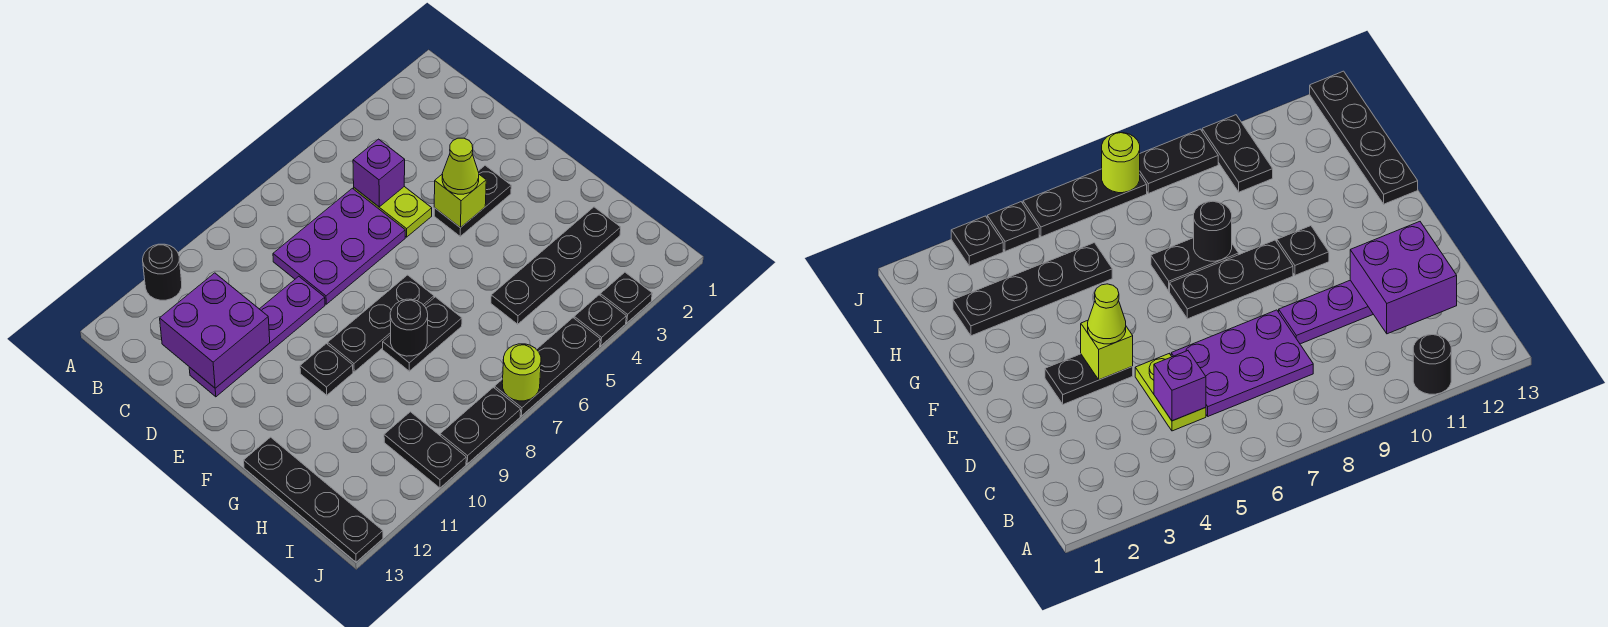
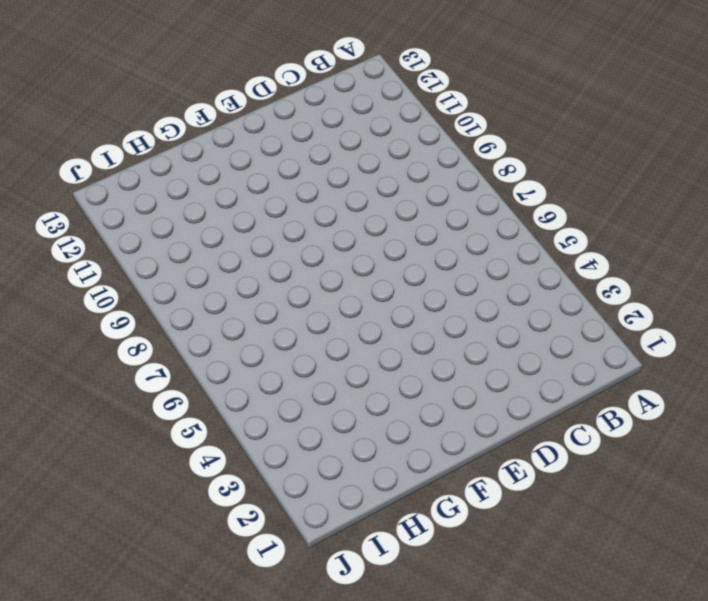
none -> black round brick A11 level 1
none -> lime plate C5:D5 level 1
none -> purple plate C6:D8 level 1

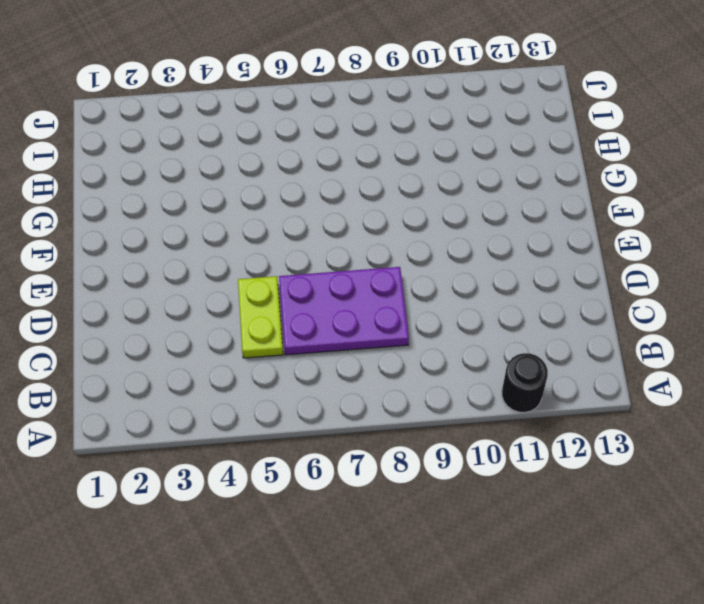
none -> purple plate D9:D12 level 1
none -> black plate E3:E4 level 1
none -> black plate F7:F9 level 1

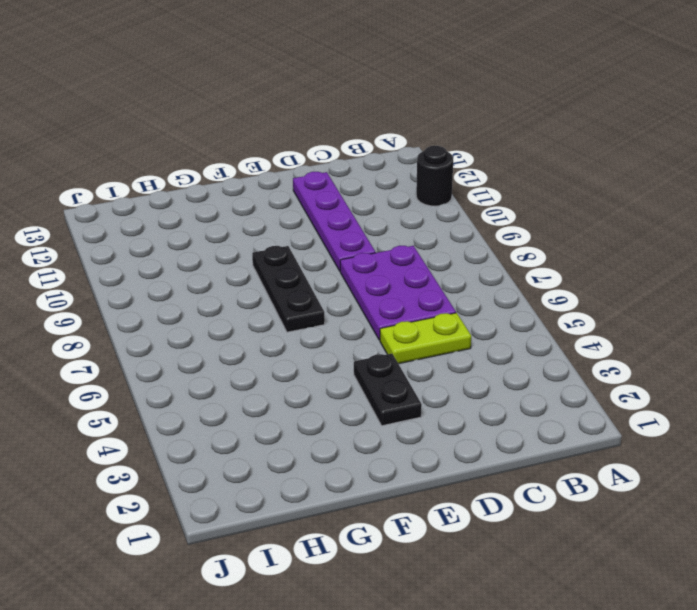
none -> black plate F10 level 1
none -> black plate G7:G8 level 1
none -> black plate G13:J13 level 1

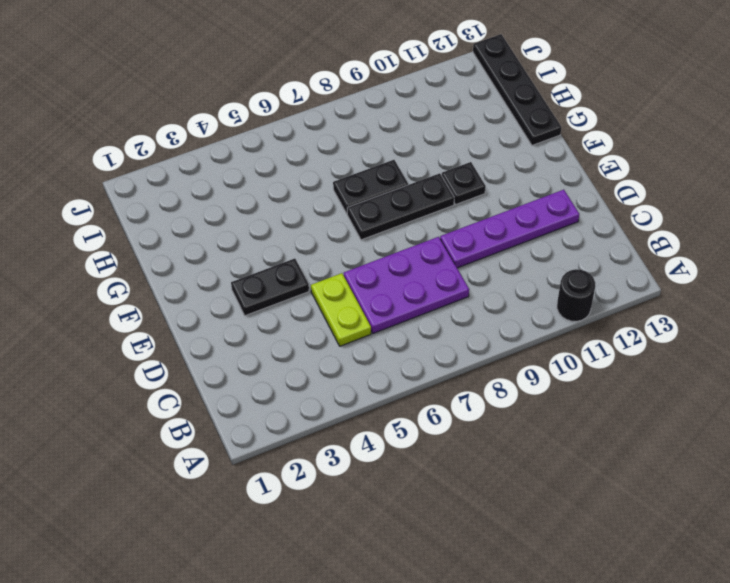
none -> black plate H2:H5 level 1
none -> black plate I10:J10 level 1
none -> black plate J3 level 1

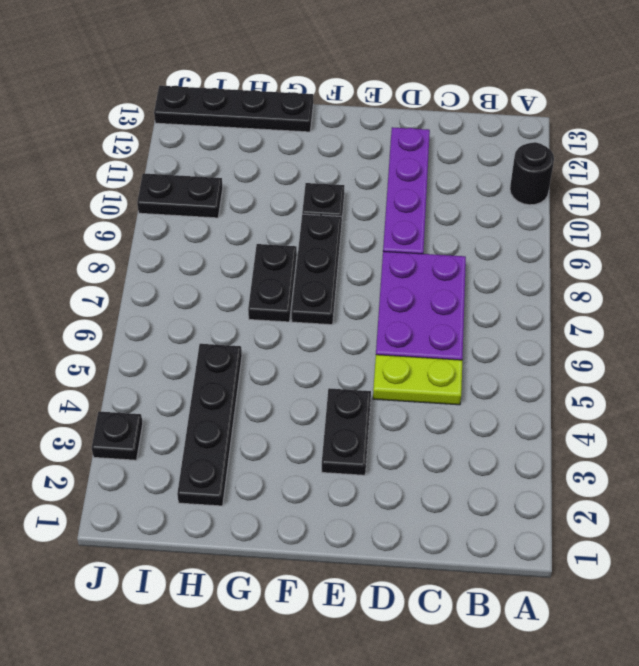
none -> black plate J4 level 1
none -> black plate J5:J7 level 1
none -> black plate J8:J9 level 1

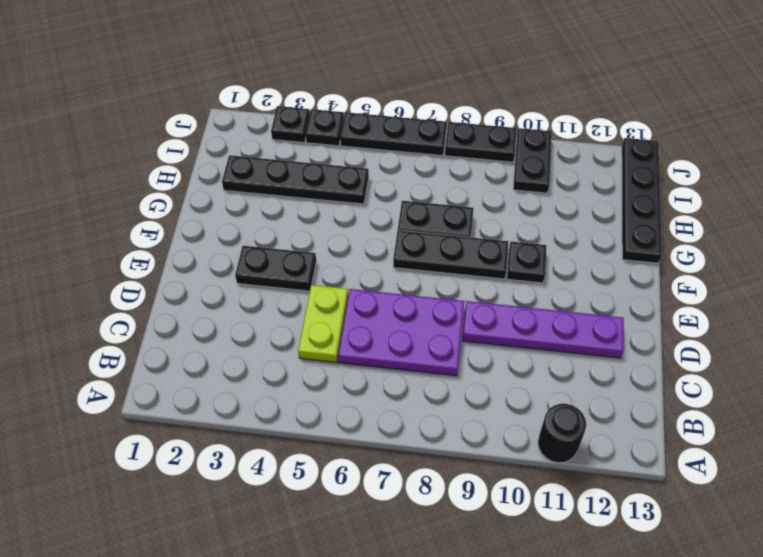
none -> purple brick C5 level 2
none -> purple brick C11:D12 level 2
none -> lime brick E4 level 2

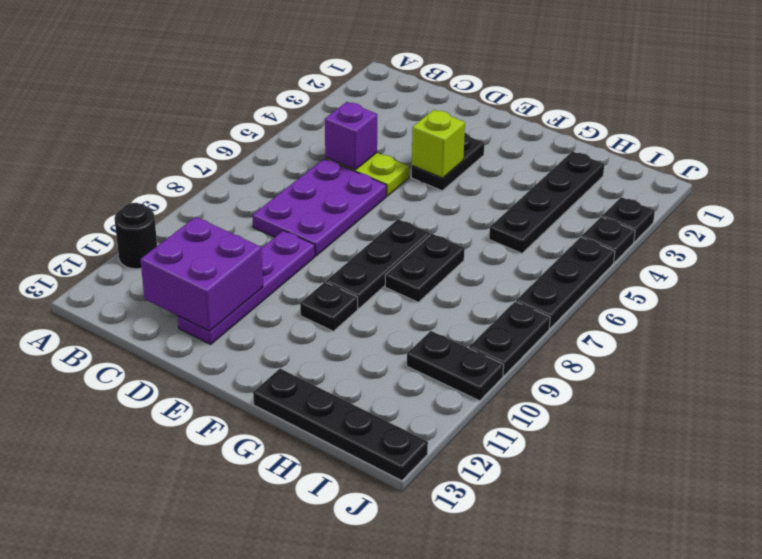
none -> black round brick G8 level 2
none -> lime round brick J7 level 2
none -> lime cone E4 level 3

